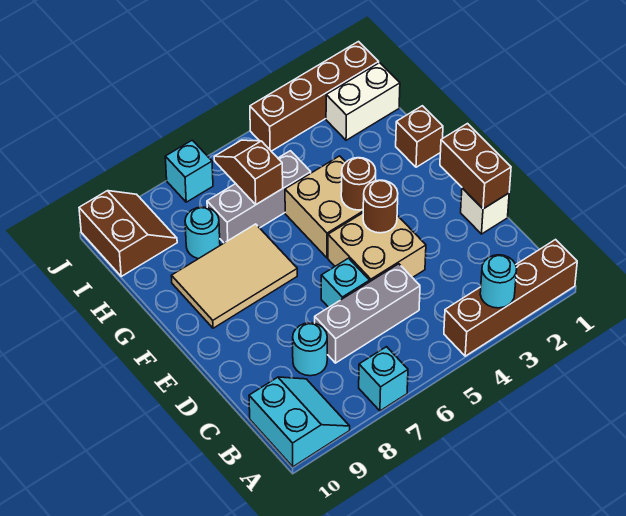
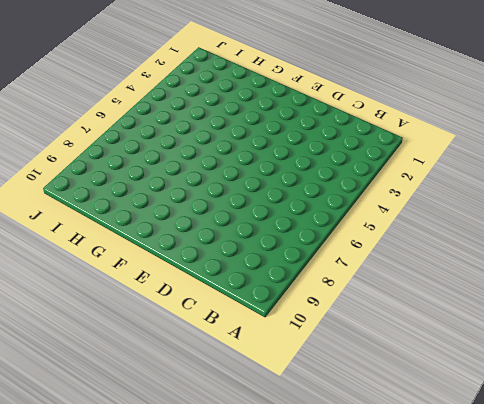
none -> brown brick A1:A4 level 1
none -> cyan brick A7 level 1
none -> cyan slope A9:B10 level 1 top 10

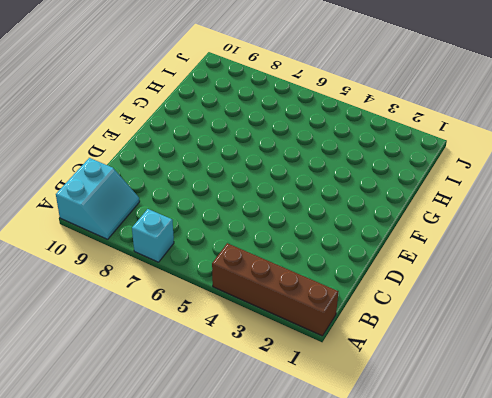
none -> grey brick C5:C7 level 1
none -> cyan round brick C8 level 1
none -> white brick D1 level 1

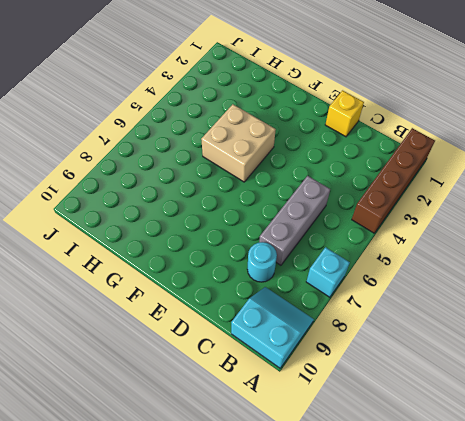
yellow brick D1 level 1 -> white brick D1 level 1
none -> tan brick D4:E5 level 1
none -> cyan brick D6 level 1
none -> tan tile F7:G9 level 1

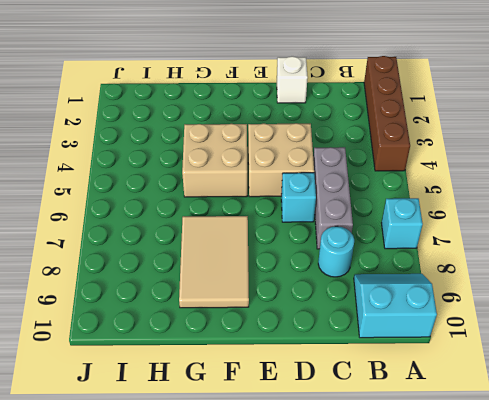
none -> brown brick G1 level 1
none -> grey brick H5:H7 level 1
none -> cyan round brick H8 level 1

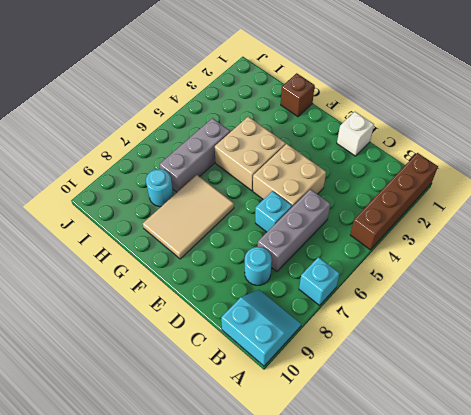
none -> white brick I1:I2 level 1
none -> brown slope I9:J10 level 1 top 10
none -> brown brick J1:J4 level 1

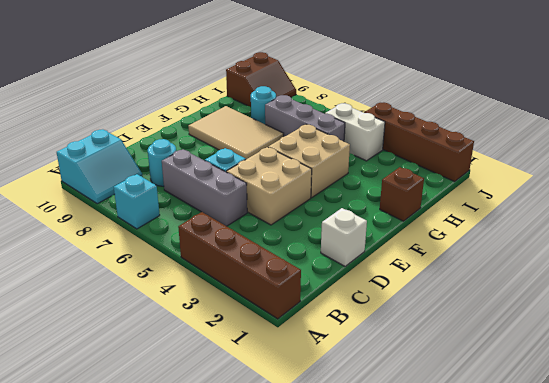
white brick I4:I5 level 1 -> white brick I1:I2 level 1
none -> cyan brick J7 level 1
none -> cyan round brick A3 level 2
none -> brown brick D1:E1 level 2

